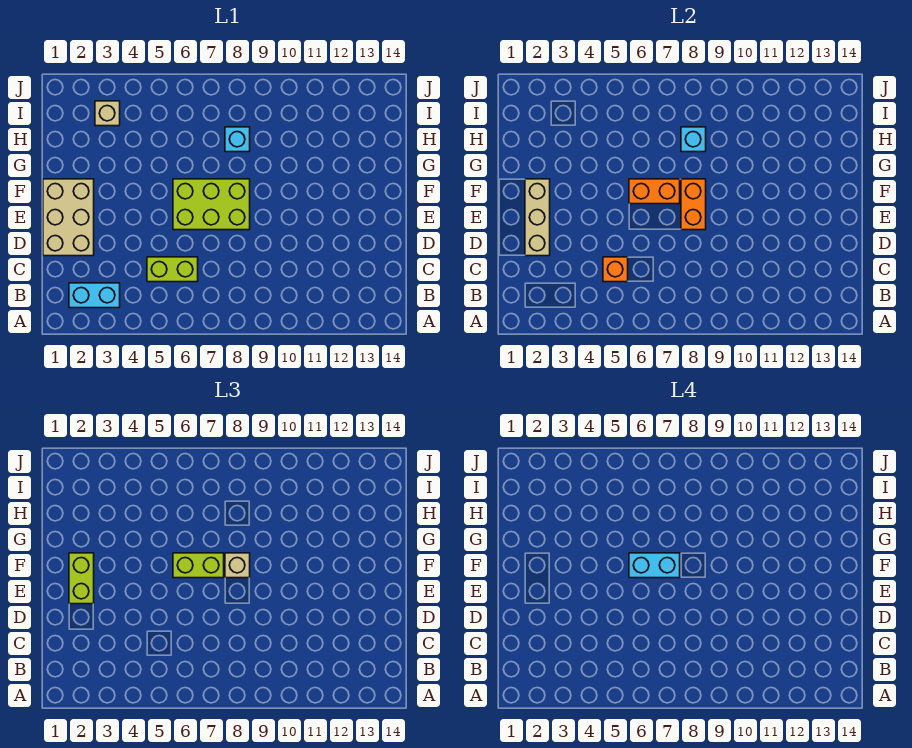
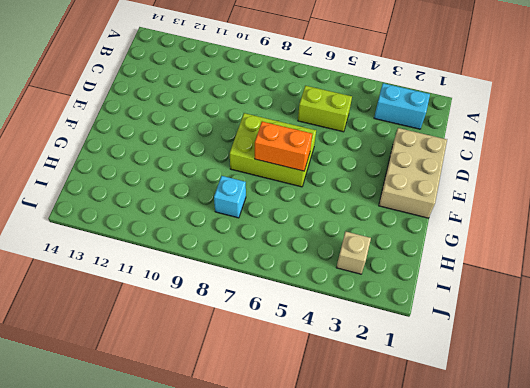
none -> orange brick C5 level 2
none -> tan brick D2:F2 level 2
none -> orange brick E8:F8 level 2

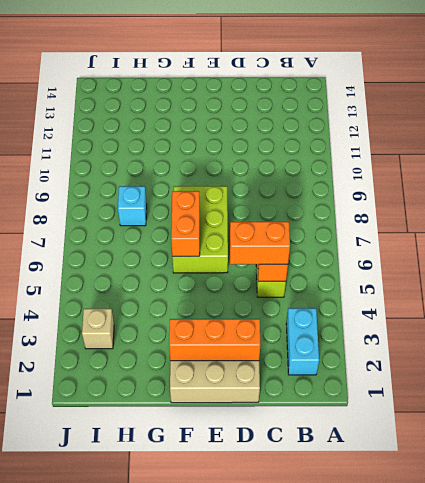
orange brick C5:D5 level 3 -> orange brick E8:F8 level 2
orange brick D2:F2 level 2 -> tan brick D2:F2 level 2
none -> cyan brick H8 level 2
none -> lime brick E2:F2 level 3
none -> lime brick F6:F7 level 3

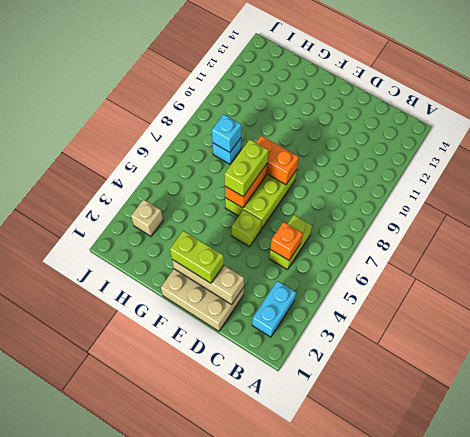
lime brick E5 level 1 -> none
none -> tan brick F8 level 3
none -> cyan brick F6:F7 level 4

